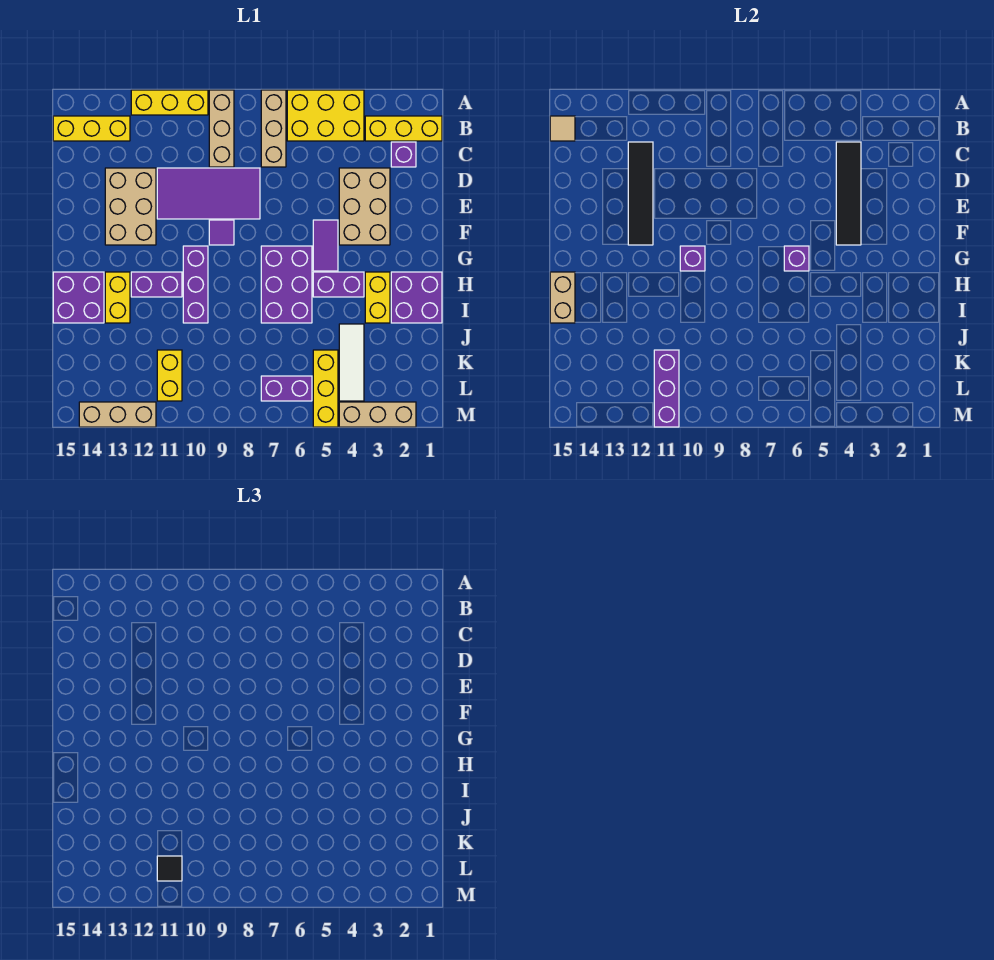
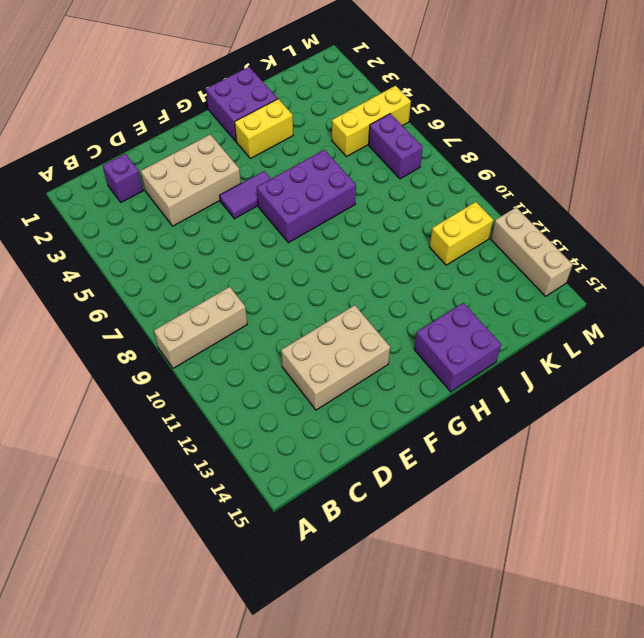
none -> yellow brick A4:B6 level 1
none -> tan brick A7:C7 level 1
none -> yellow brick A10:A12 level 1
none -> yellow brick B1:B3 level 1

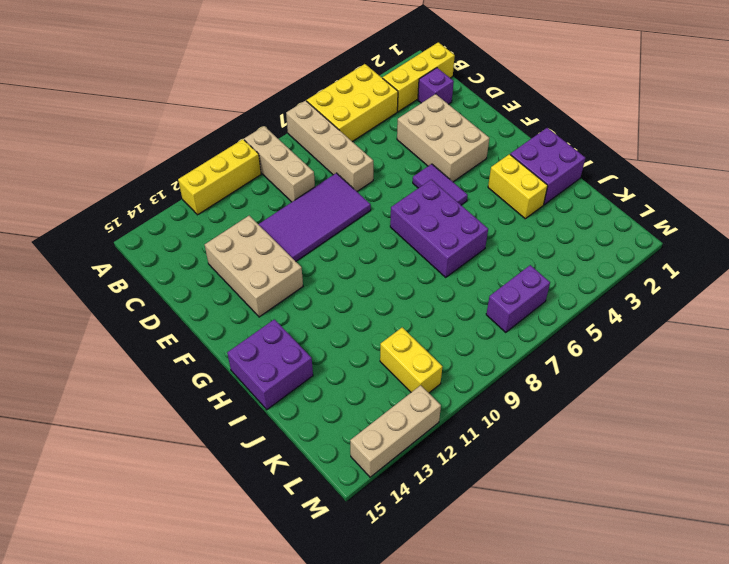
tan brick A7:D7 level 1 -> tan brick A7:C7 level 1
none -> yellow brick B13:B15 level 1
none -> purple tile F9 level 1
none -> purple brick G10:I10 level 1
none -> purple brick H4:H5 level 1

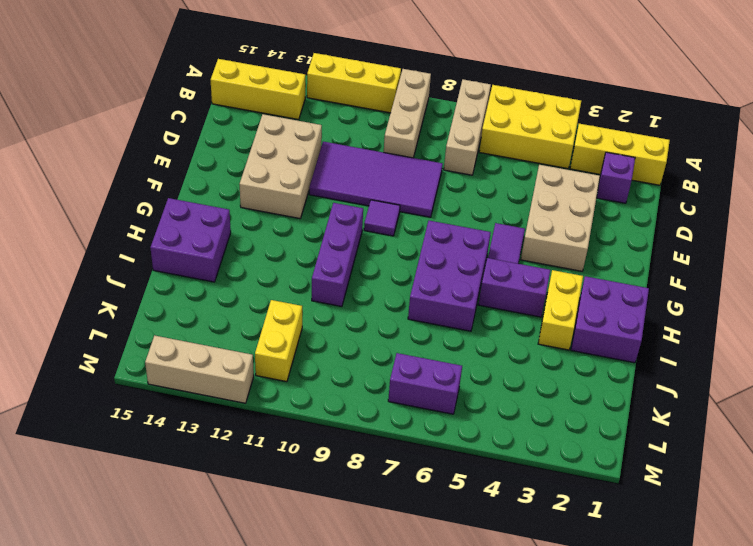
none -> purple brick H11:H12 level 1
none -> yellow brick H13:I13 level 1
none -> white tile J4:L4 level 1
none -> yellow brick K5:M5 level 1

